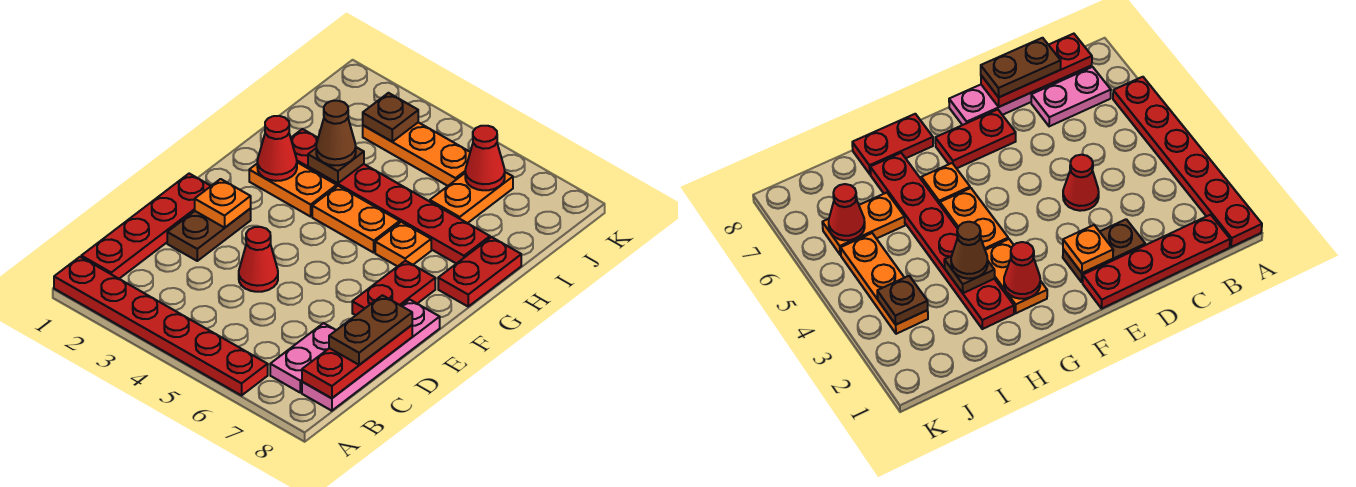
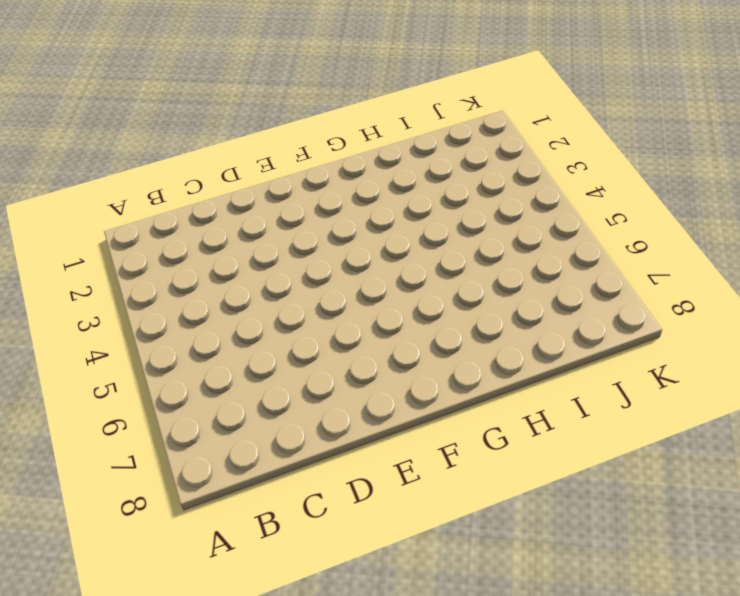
none -> red plate A1:A6 level 1
none -> red plate B1:E1 level 1
none -> pink plate B7:C7 level 1

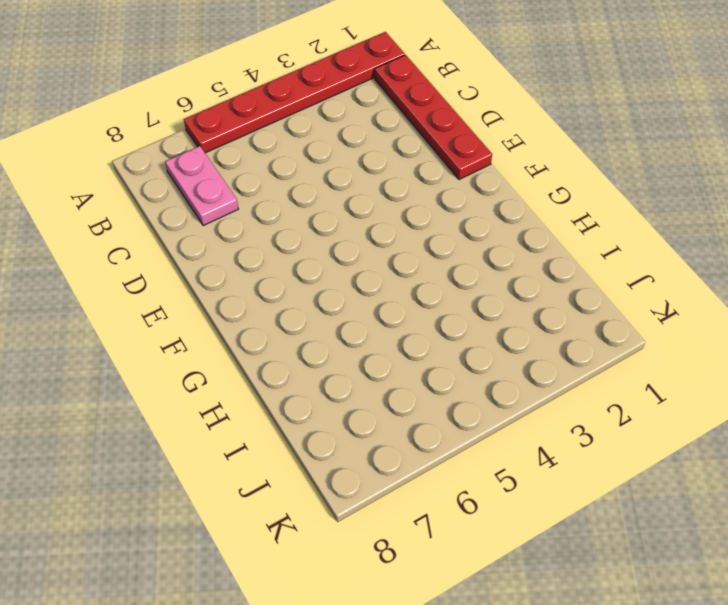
none -> pink plate B8:E8 level 1
none -> brown plate D2:E2 level 1
none -> red cone D4 level 1

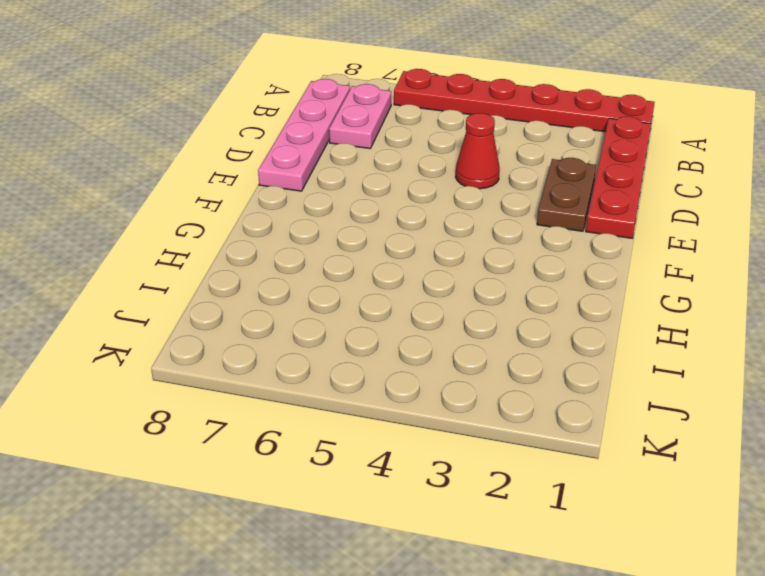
none -> red plate E7:F7 level 1
none -> orange plate G2:G3 level 1
none -> orange plate G4:G5 level 1

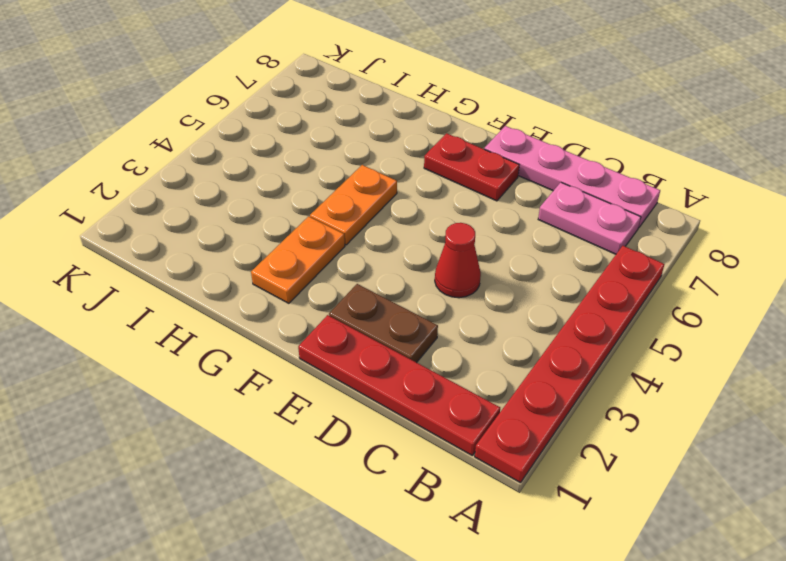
none -> orange plate G6 level 1
none -> red plate G8:H8 level 1
none -> red plate H2:H7 level 1

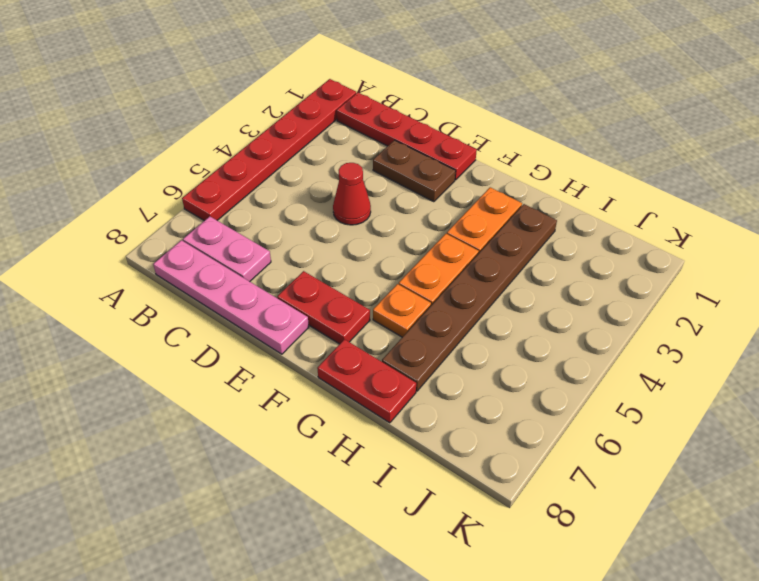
brown plate H2:H7 level 1 -> red plate H2:H7 level 1
none -> orange plate I6:J6 level 1
none -> orange plate J3:J5 level 1
none -> red plate B8:D8 level 2

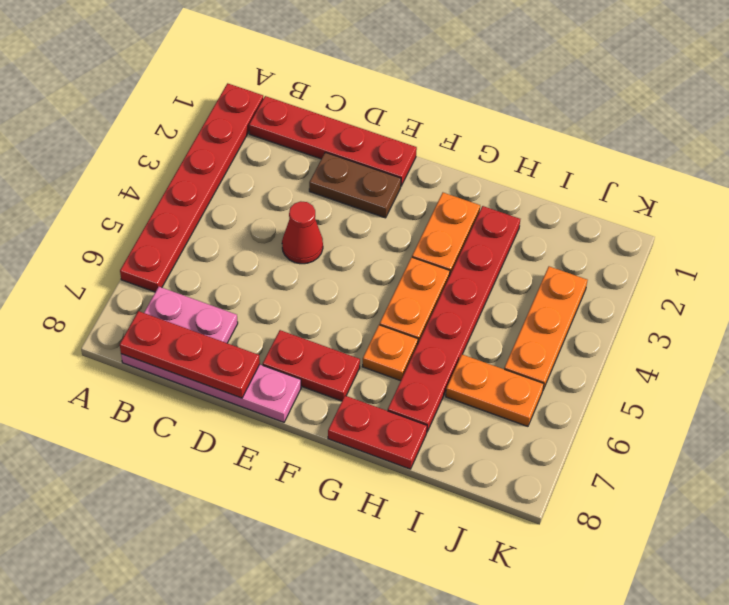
none -> orange plate E2 level 2
none -> red cone G2 level 2
none -> brown plate H3 level 2

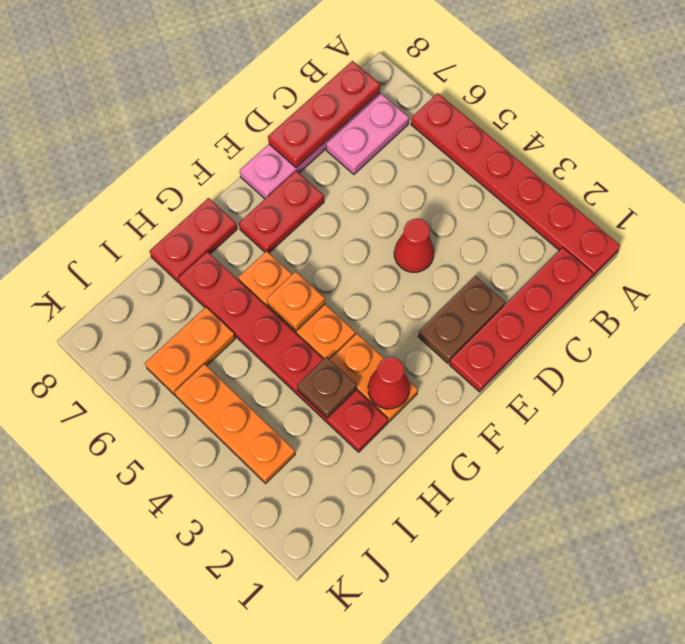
orange plate G5 level 2 -> orange plate E2 level 2
none -> brown plate J3 level 2
none -> red cone J6 level 2
none -> brown plate C8:D8 level 3

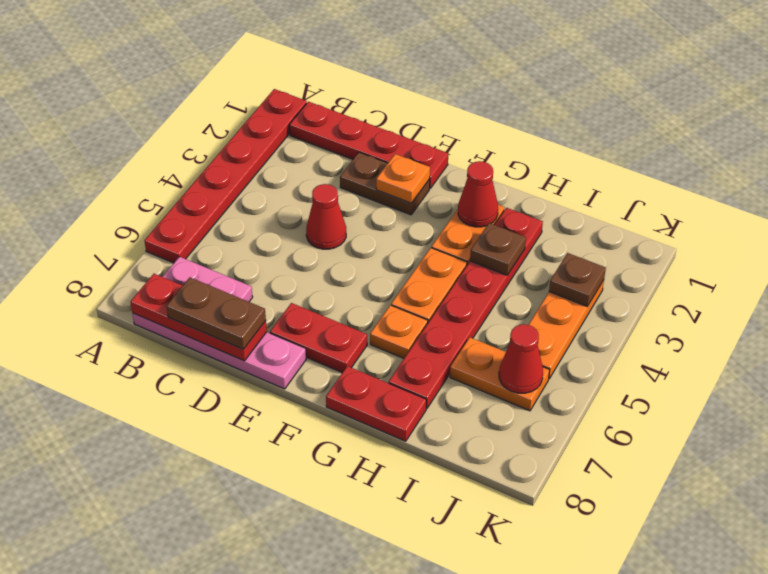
none -> brown cone H3 level 3

